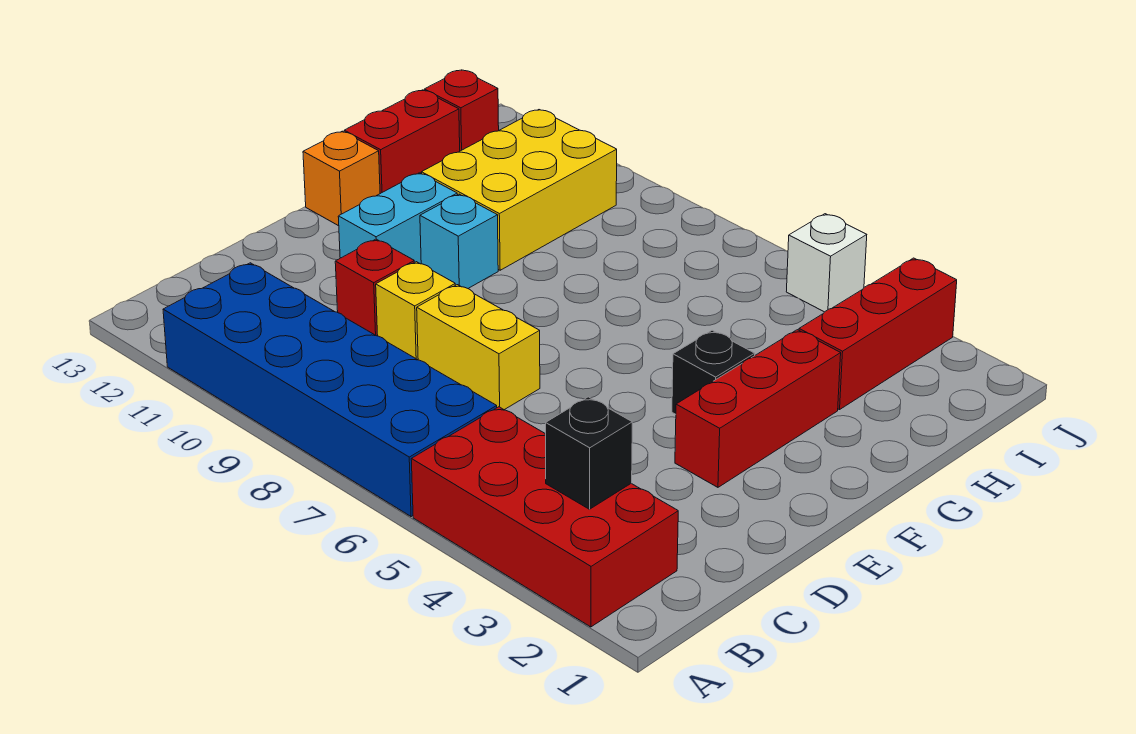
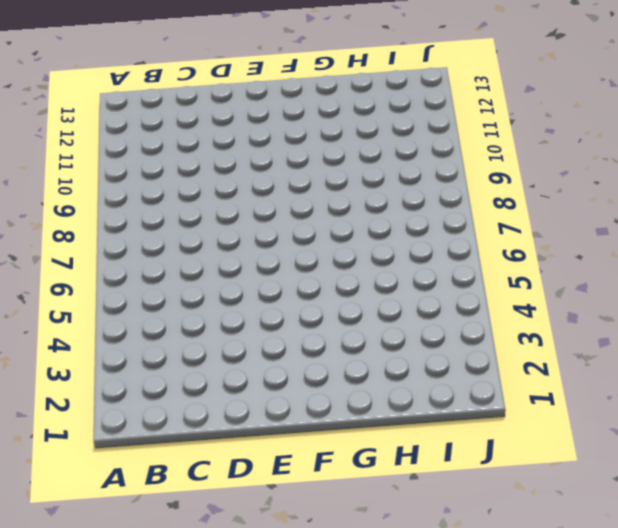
none -> red brick A2:B5 level 1
none -> blue brick A6:B11 level 1
none -> yellow brick D7:D8 level 1

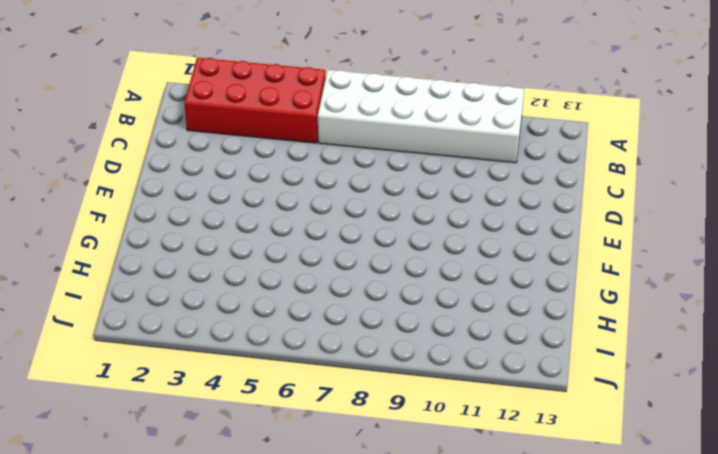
white brick A6:B11 level 1 -> blue brick A6:B11 level 1
none -> yellow brick D7:D8 level 1
none -> yellow brick D9 level 1
none -> red brick D10 level 1

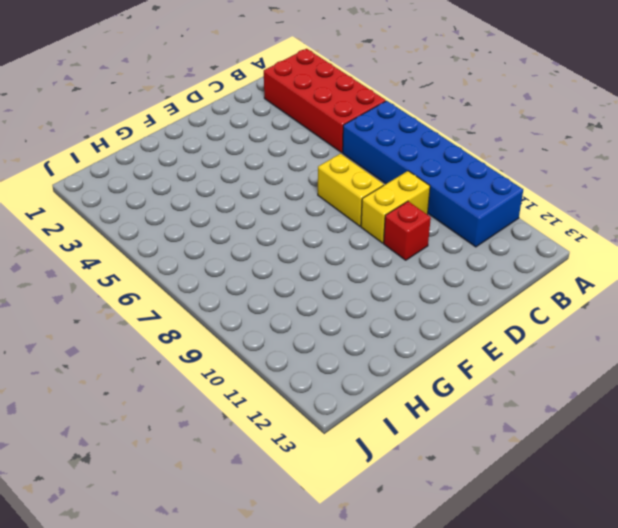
yellow brick C9:D9 level 1 -> yellow brick D9 level 1
none -> red brick E3:G3 level 1
none -> cyan brick E11:F11 level 1
none -> black brick F4 level 1

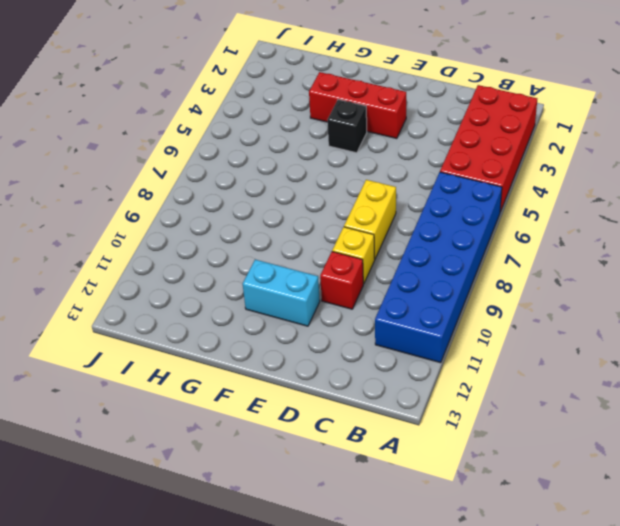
none -> cyan brick F10 level 1
none -> orange brick F13 level 1
none -> yellow brick G10:I11 level 1

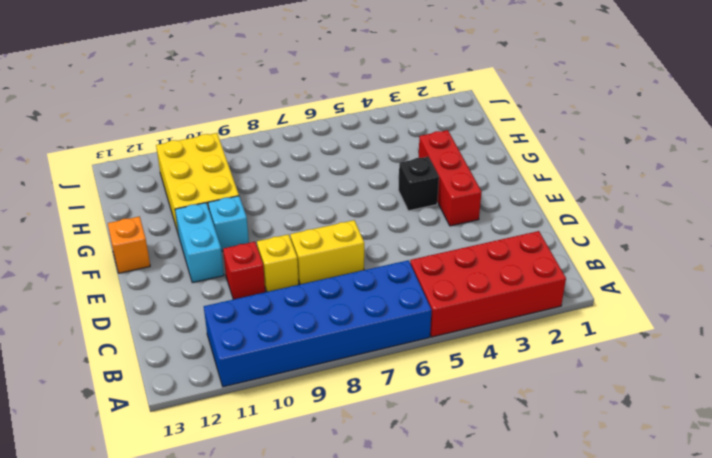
none -> red brick G13:H13 level 1
none -> red brick H3:J3 level 1
none -> red brick I13 level 1

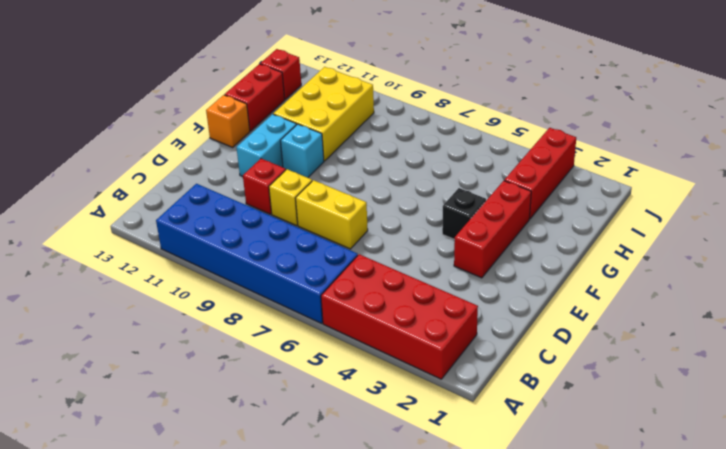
none -> white brick J5 level 1
none -> black brick B3 level 2

